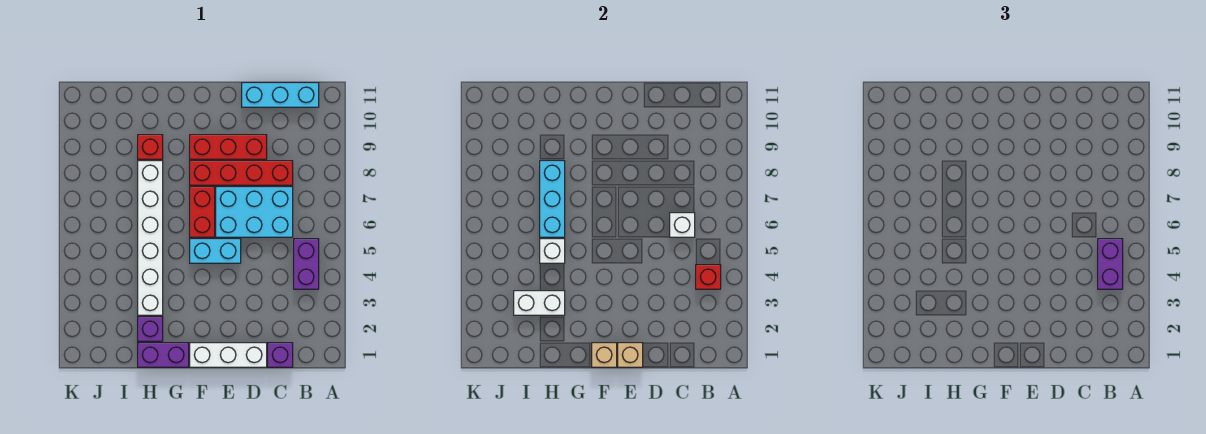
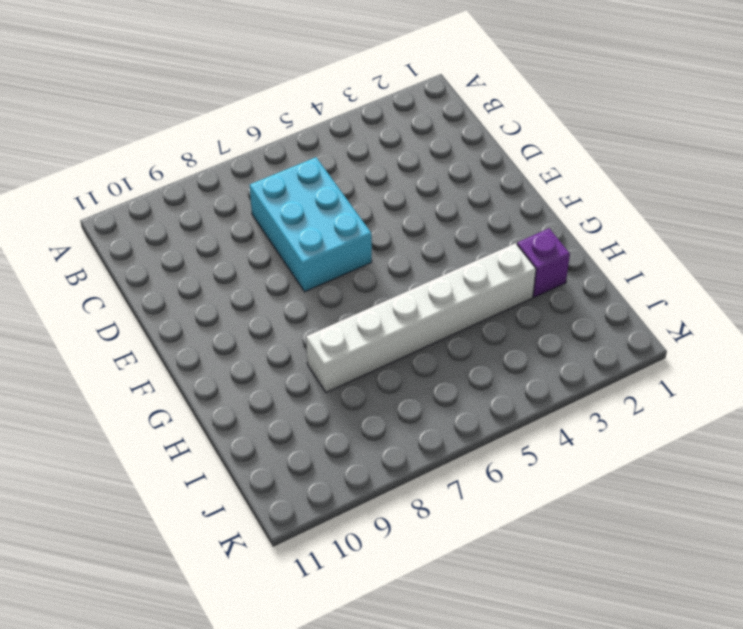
none -> purple brick B4:B5 level 1
none -> cyan brick B11:D11 level 1
none -> purple brick C1 level 1

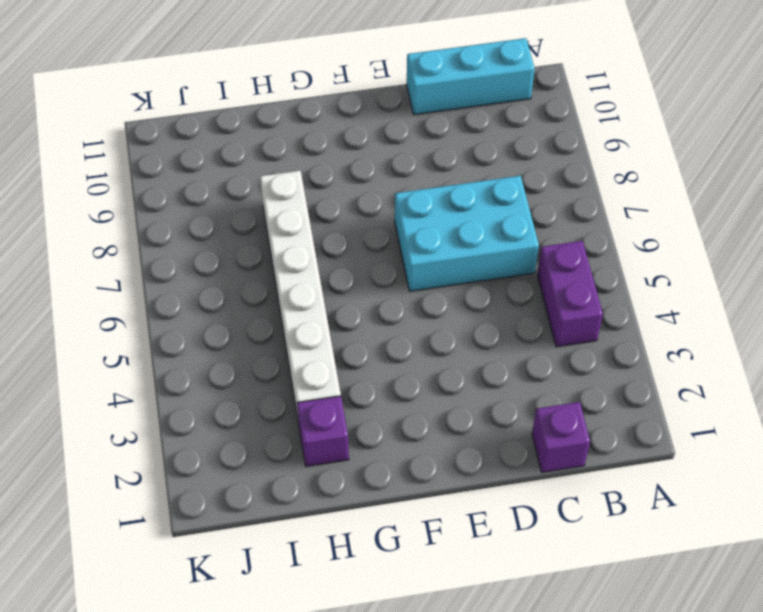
none -> red brick C8:F8 level 1
none -> white brick D1:F1 level 1
none -> red brick D9:F9 level 1

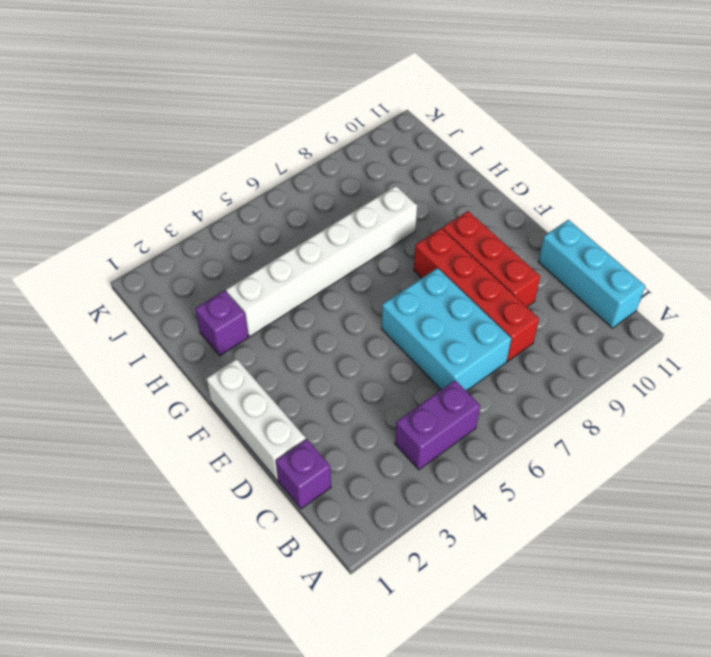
none -> cyan brick E5:F5 level 1
none -> red brick F6:F7 level 1
none -> purple brick G1:H1 level 1

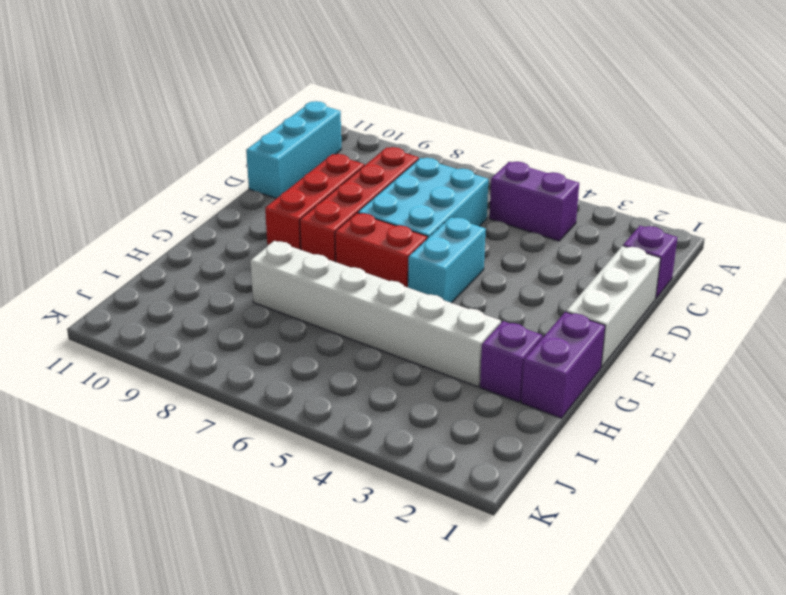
none -> red brick H9 level 1
none -> red brick B4 level 2
none -> white brick C6 level 2

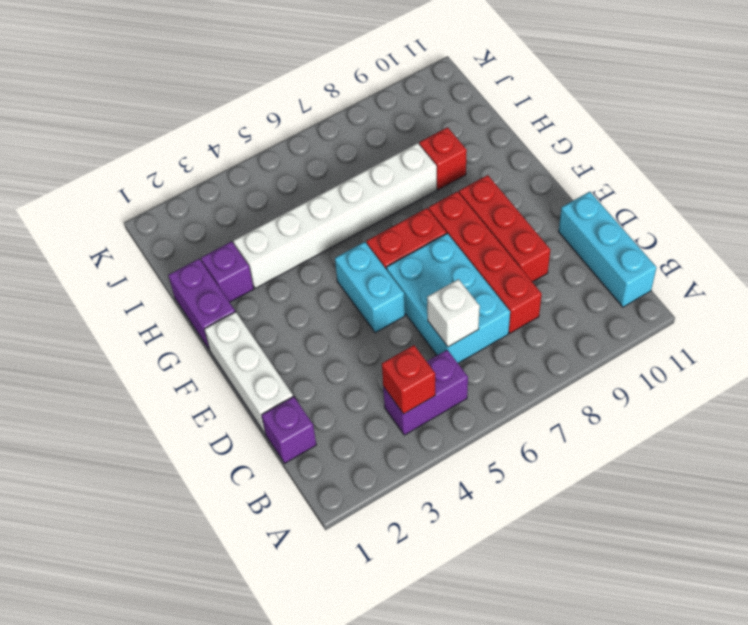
none -> tan brick E1 level 2
none -> tan brick F1 level 2
none -> white brick H3:I3 level 2

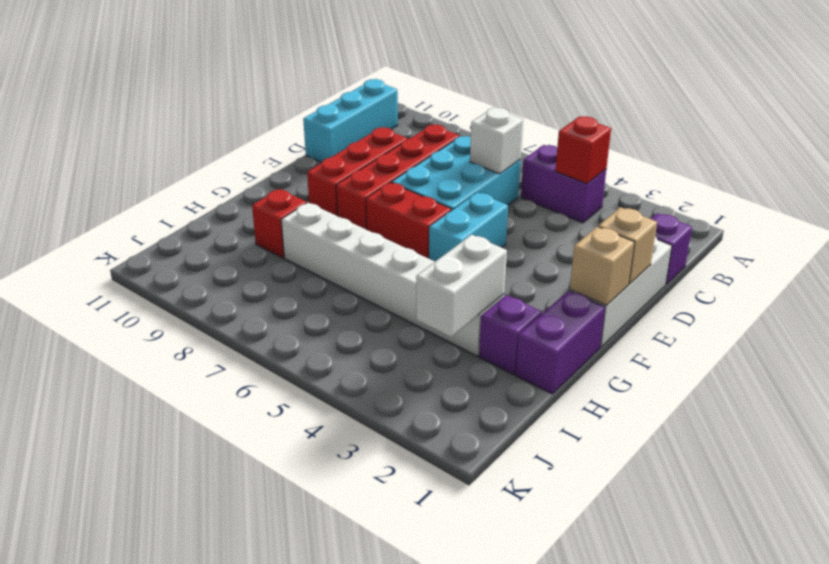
none -> white brick H5 level 2
none -> cyan brick H6:H8 level 2
none -> purple brick B4:B5 level 3

